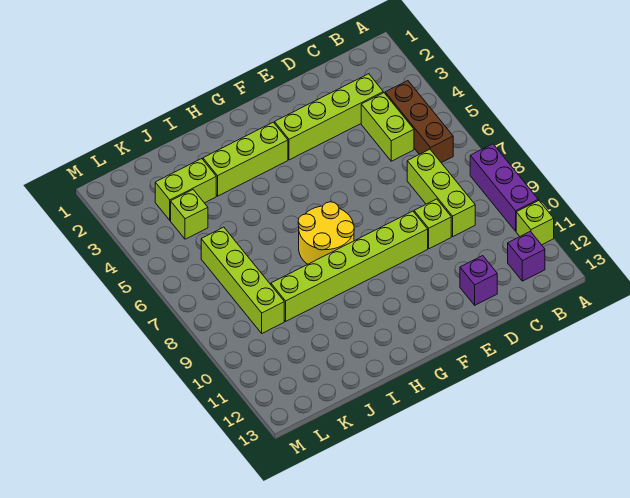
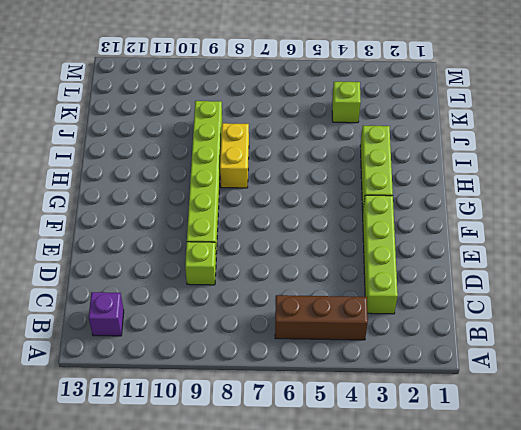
yellow brick H8:I8 level 1 -> yellow round brick G7:H8 level 1
none -> purple brick A8:A10 level 1
none -> lime brick A11 level 1
none -> lime brick C4:C5 level 1

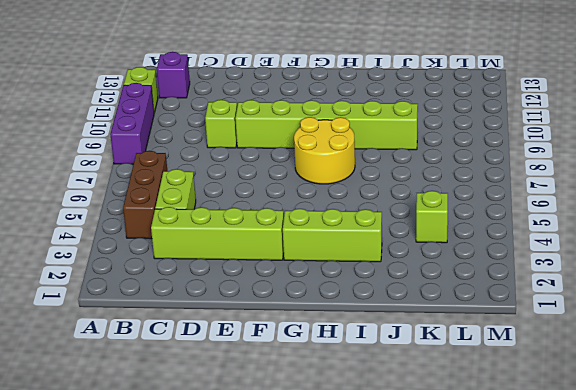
none -> lime brick C7:C9 level 1
none -> purple brick D12 level 1
none -> lime brick J3:K3 level 1

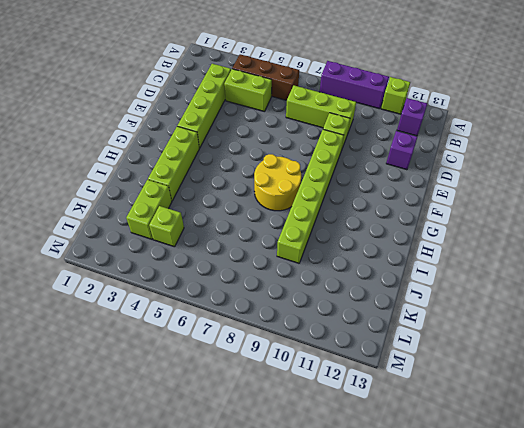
none -> lime brick K6:K9 level 1

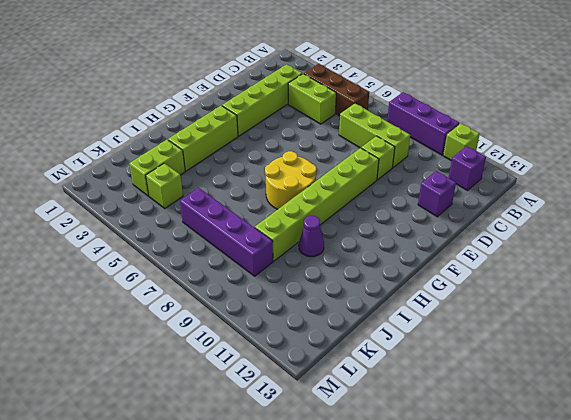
purple cone I10 level 1 -> none
purple brick K6:K9 level 1 -> lime brick K6:K9 level 1

